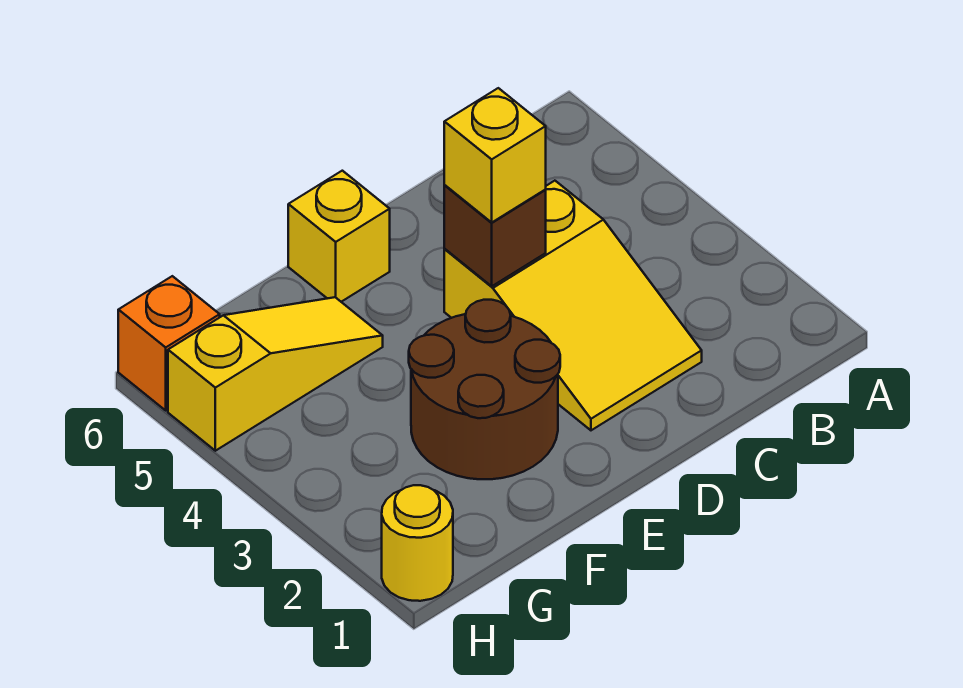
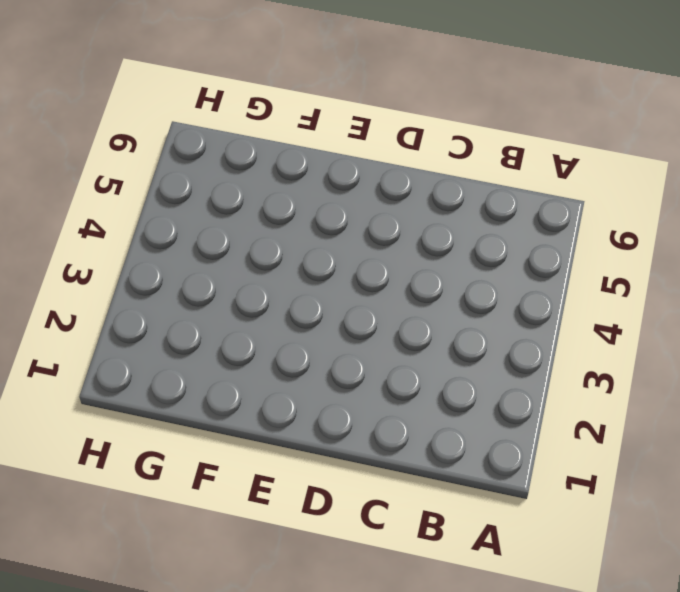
none -> yellow slope C2:D4 level 1 top 4
none -> brown round brick E2:F3 level 1

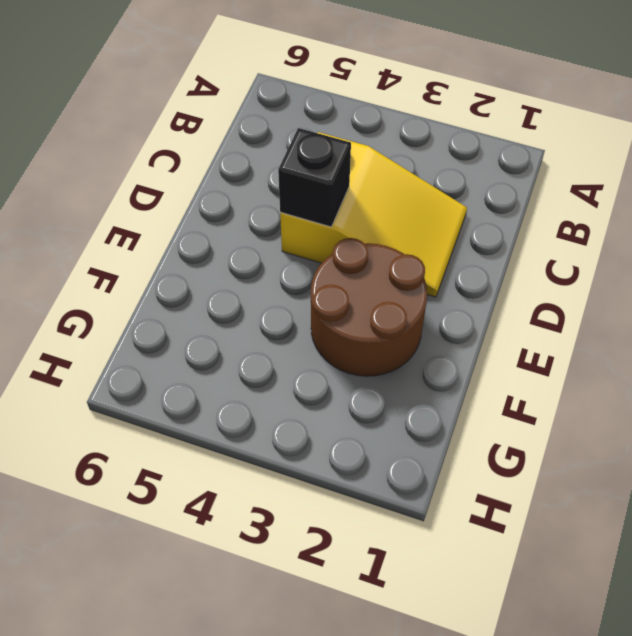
black brick D4 level 2 -> brown brick D4 level 2
none -> yellow brick E6 level 1
none -> yellow slope F5:H5 level 1 top H

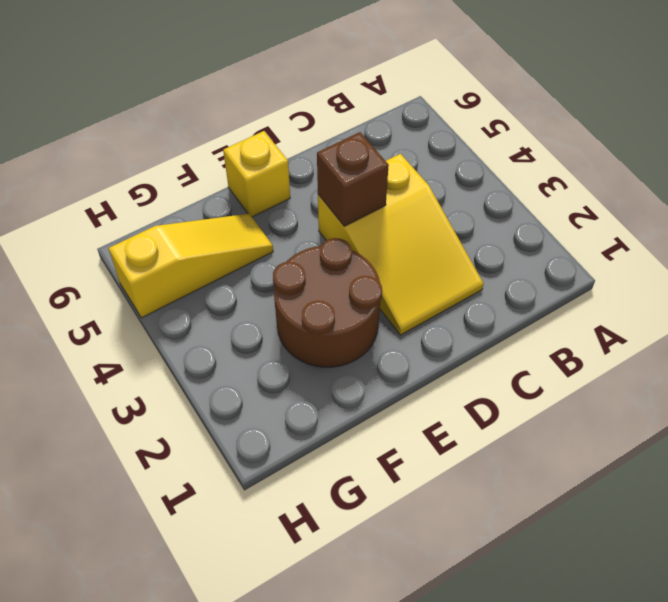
none -> yellow round brick H1 level 1
none -> orange brick H6 level 1

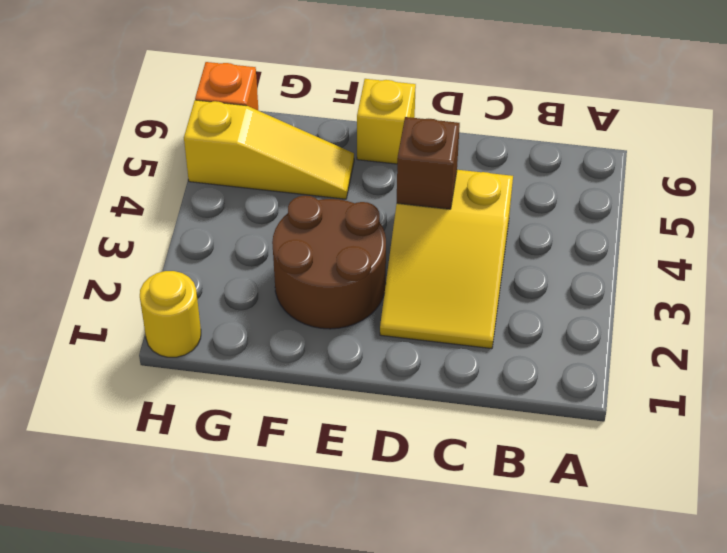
none -> yellow brick D4 level 3

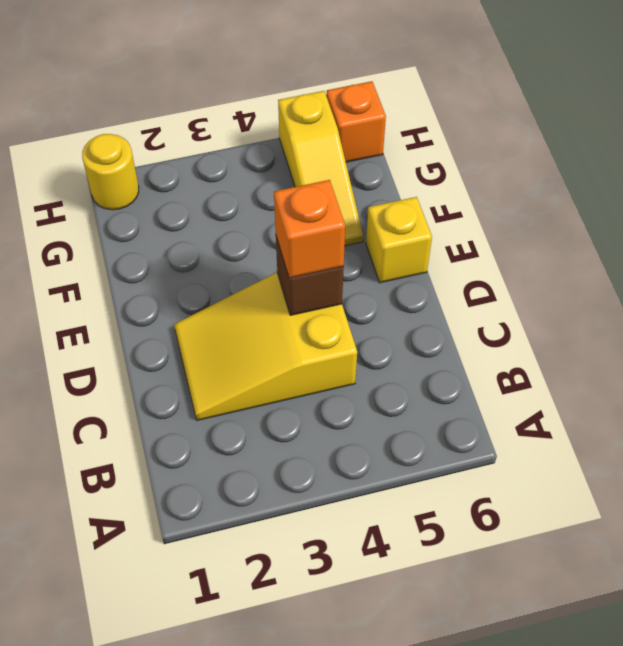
orange brick D4 level 3 -> yellow brick D4 level 3
none -> brown round brick E2:F3 level 1

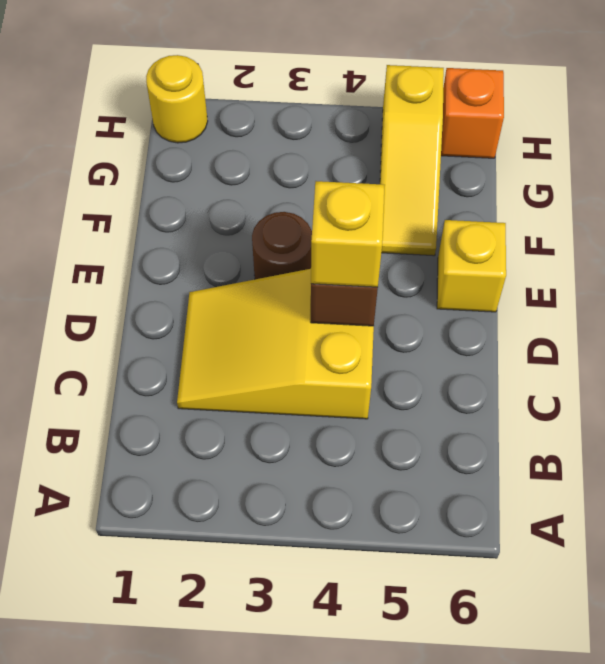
brown round brick E3 level 1 -> brown round brick E2:F3 level 1

